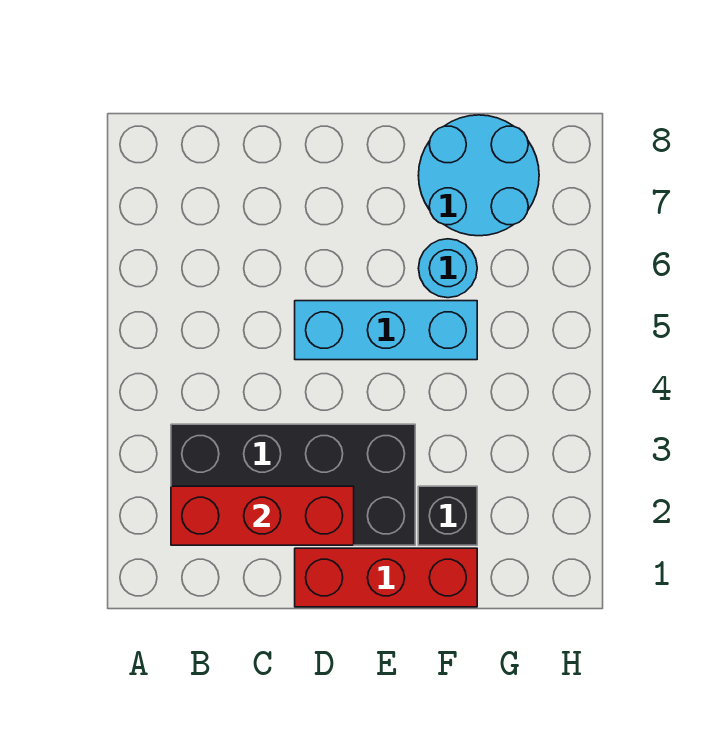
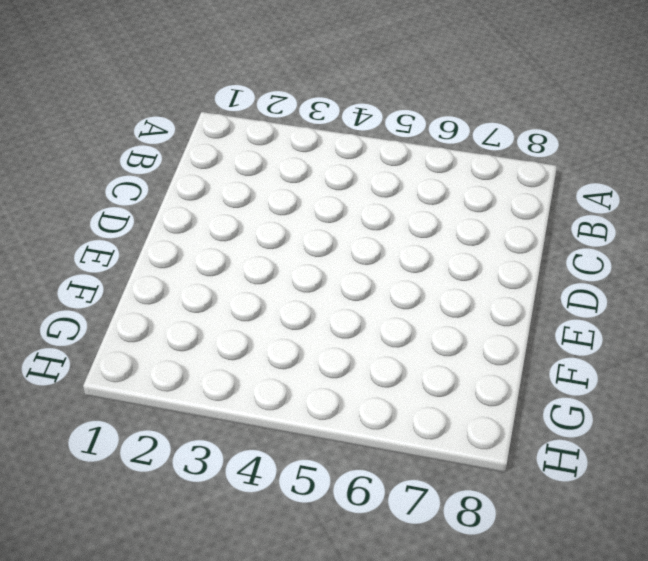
none -> black brick B2:E3 level 1
none -> red brick D1:F1 level 1

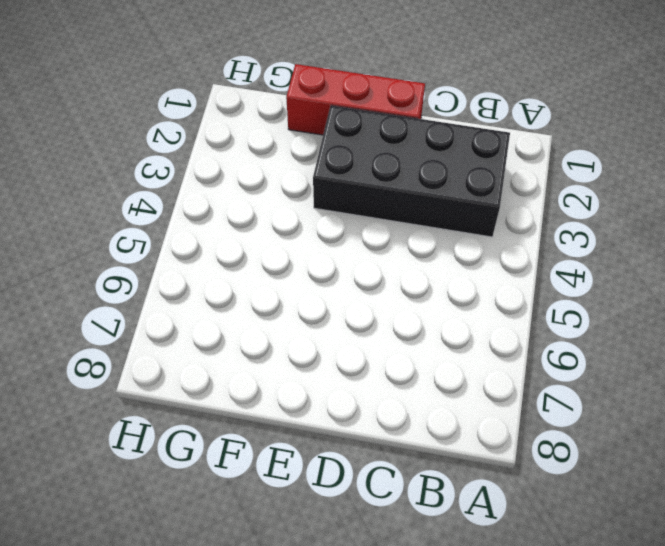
none -> cyan brick D5:F5 level 1
none -> black brick F2 level 1

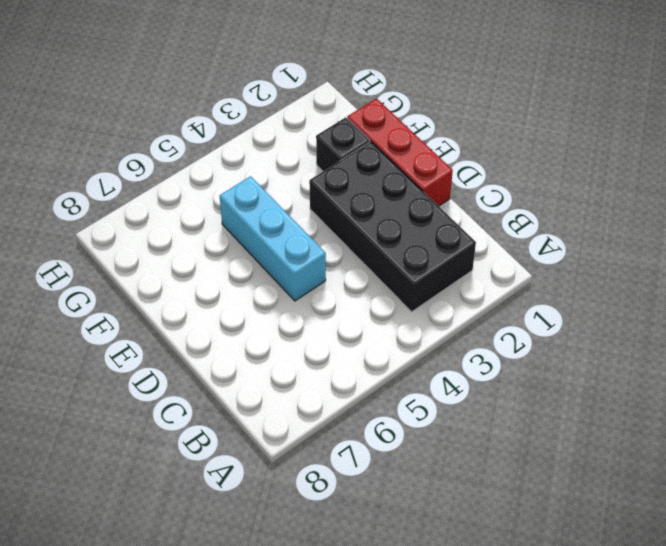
none -> cyan round brick F6 level 1
none -> cyan round brick F7:G8 level 1

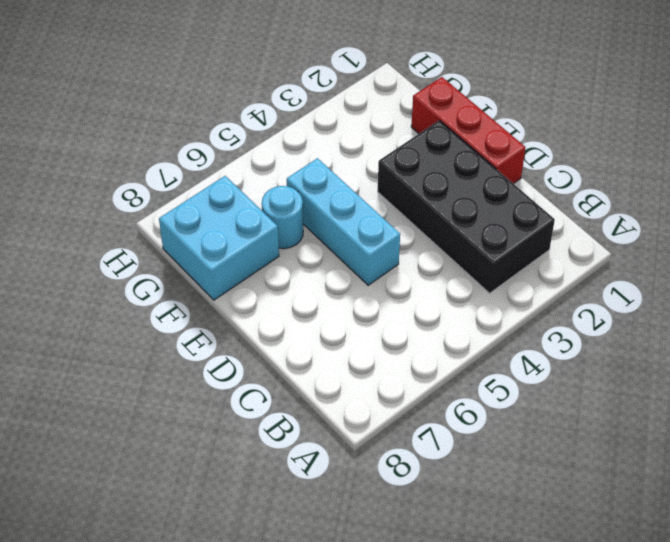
cyan brick F7:G8 level 1 -> cyan round brick F7:G8 level 1
none -> black brick F2 level 1
none -> red brick B2:D2 level 2

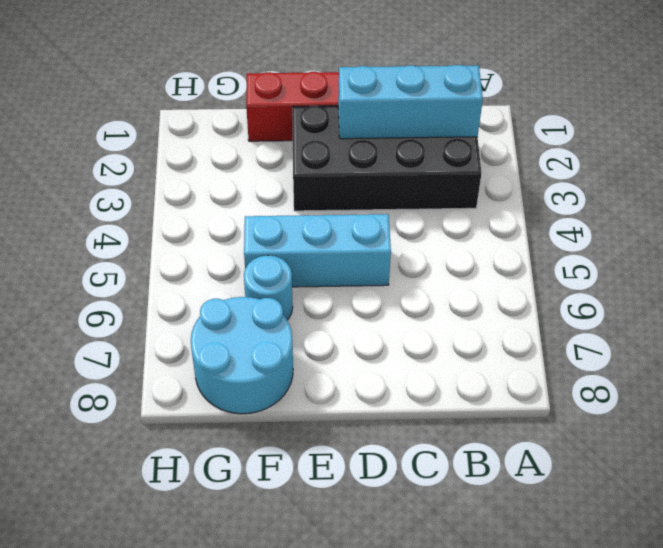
cyan brick B2:D2 level 2 -> red brick B2:D2 level 2
none -> black brick F2 level 1

